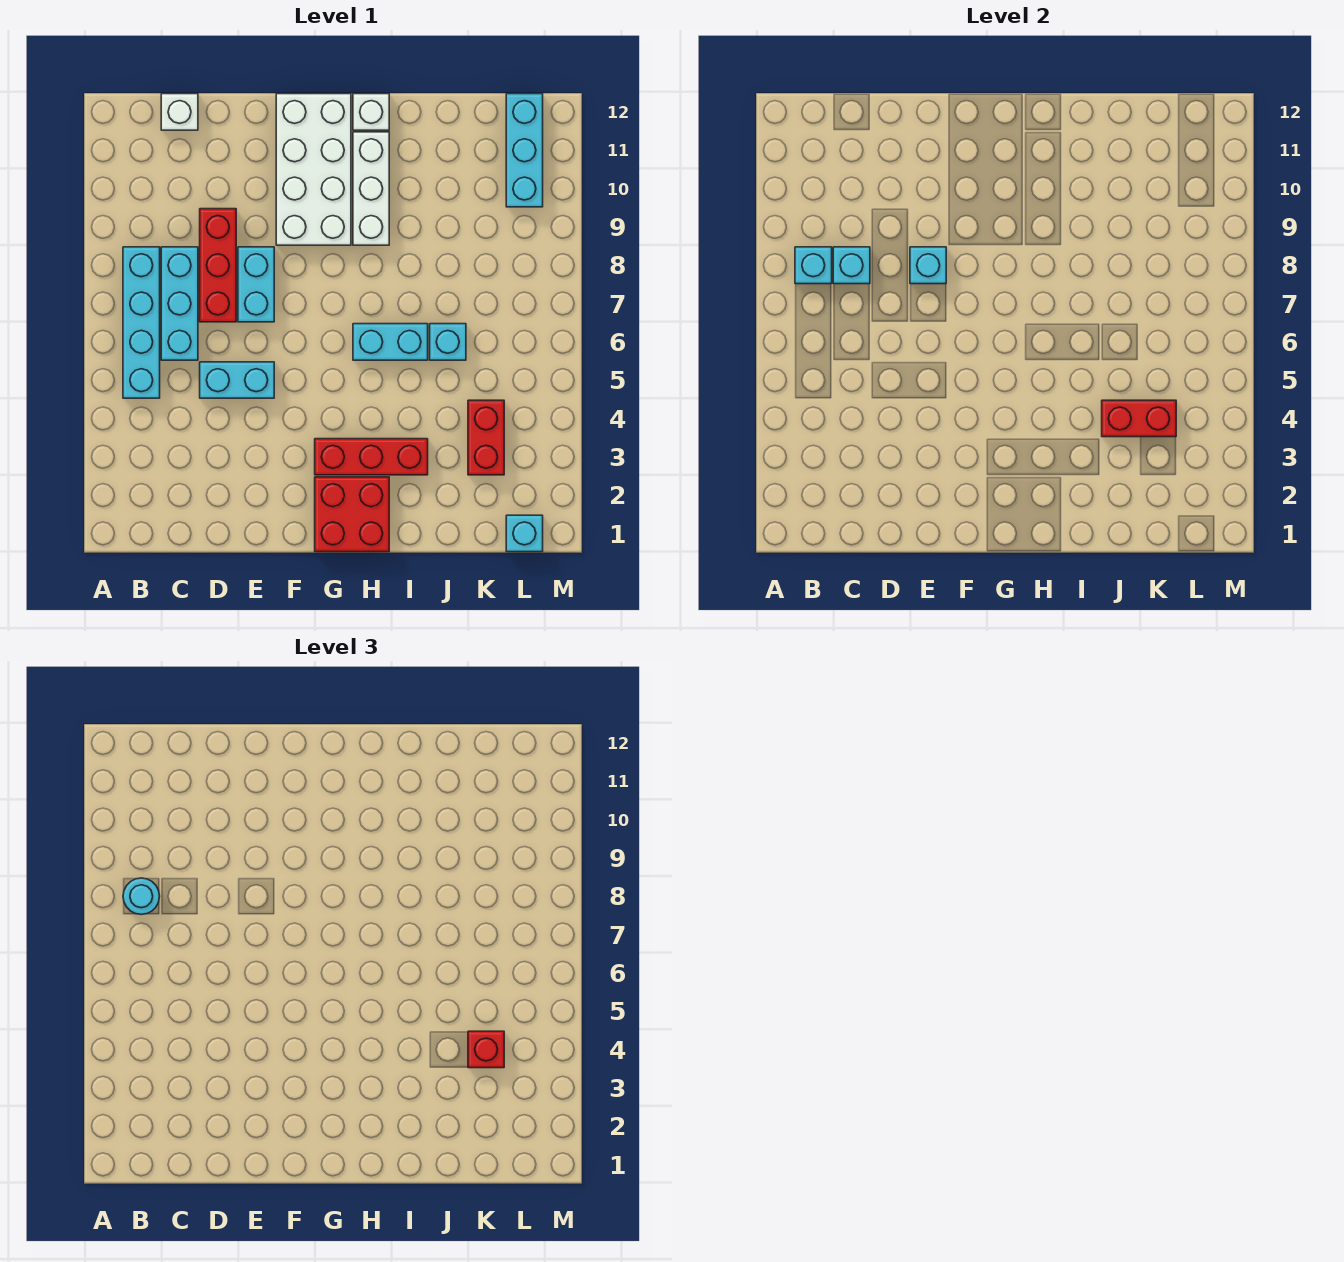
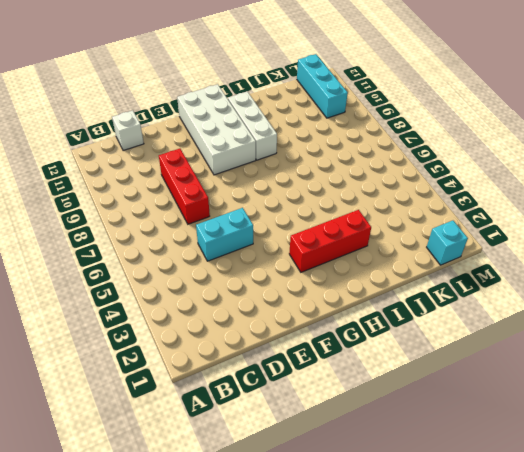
none -> cyan brick B5:B8 level 1
none -> cyan brick C6:C8 level 1
none -> cyan brick E7:E8 level 1

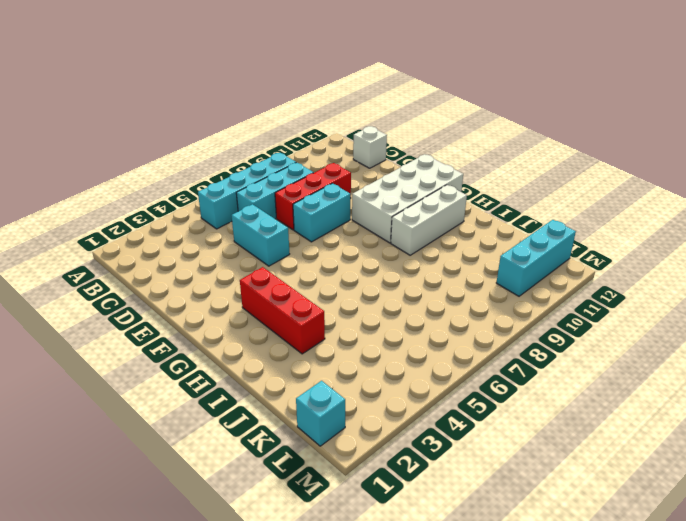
none -> red brick G1:H2 level 1
none -> cyan brick H6:I6 level 1
none -> white brick H12 level 1

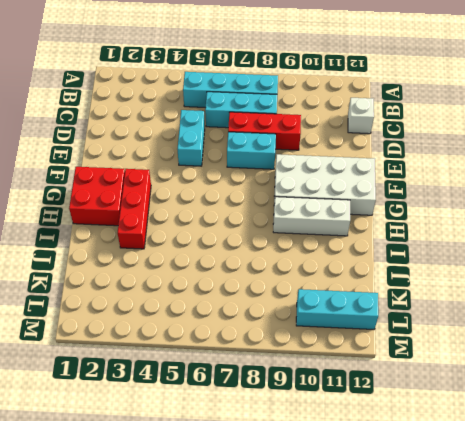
none -> cyan brick H6:I6 level 1
none -> white brick H12 level 1
none -> cyan brick J6 level 1

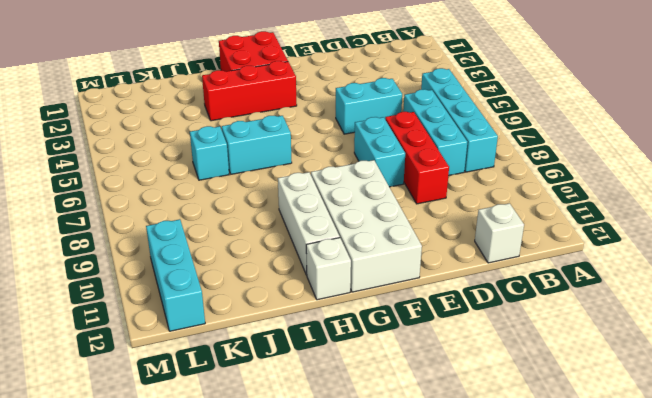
none -> red brick K3:K4 level 1
none -> cyan brick L1 level 1
none -> cyan brick B8 level 2

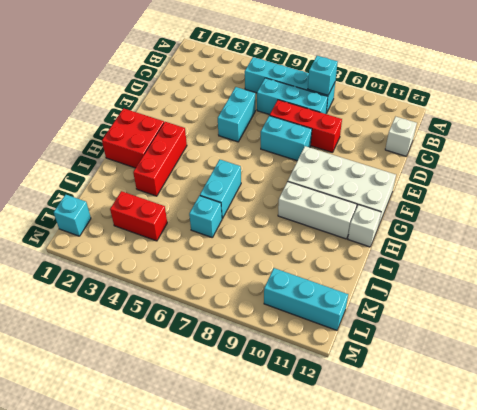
none -> cyan brick C8 level 2
none -> cyan brick E8 level 2
none -> red brick J4:K4 level 2

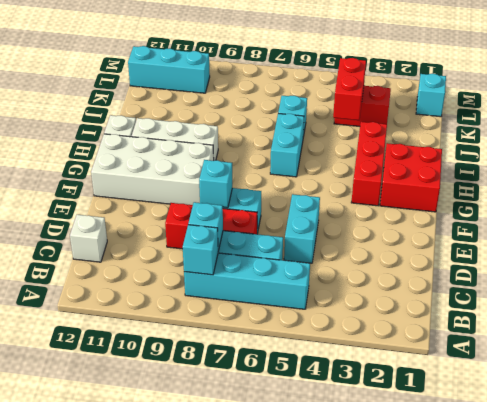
none -> cyan round brick B8 level 3
none -> red brick K4 level 3

